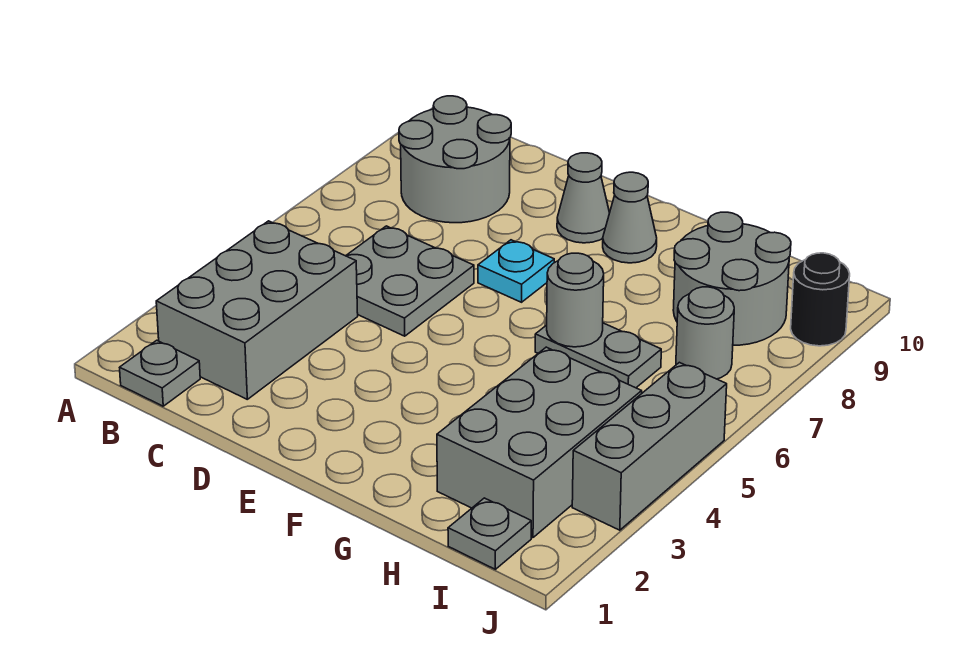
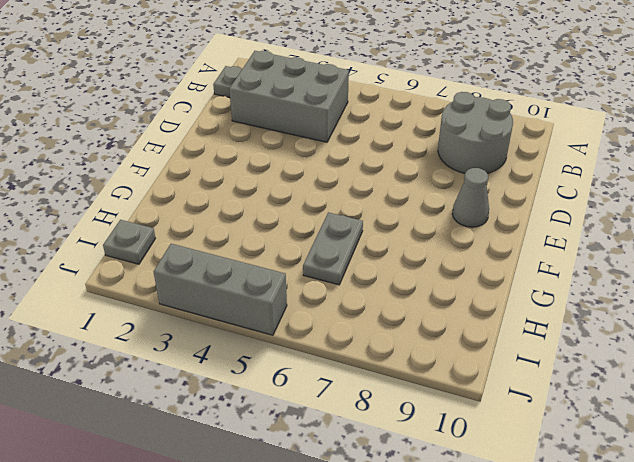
none -> grey plate C5:D6 level 1
none -> cyan plate E7 level 1
none -> grey cone F9 level 1

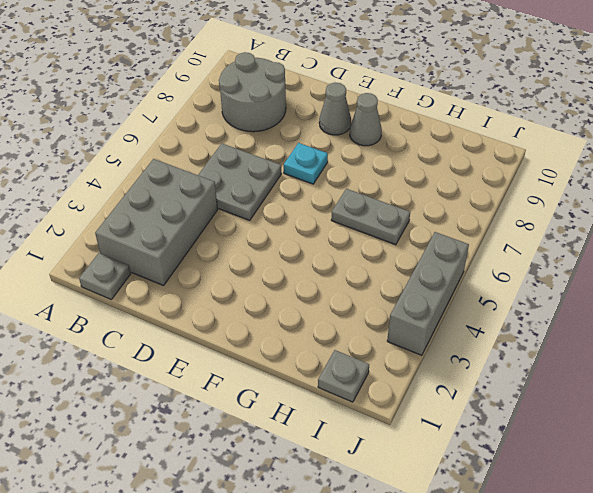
none -> grey brick H2:I4 level 1
none -> grey round brick H8:I9 level 1
none -> grey round brick I7 level 1

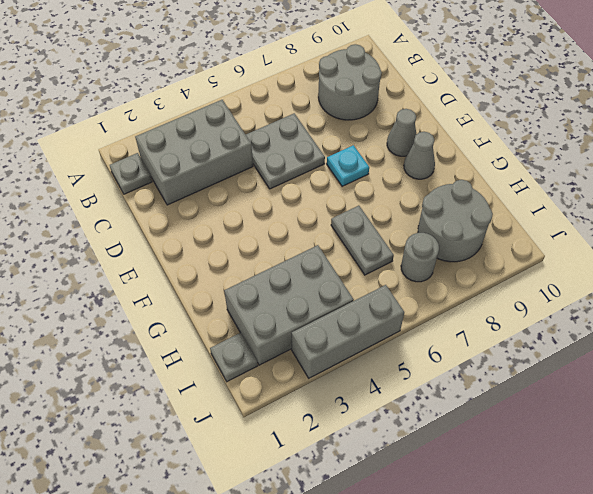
none -> black round brick J9 level 1
none -> grey round brick G6 level 2

